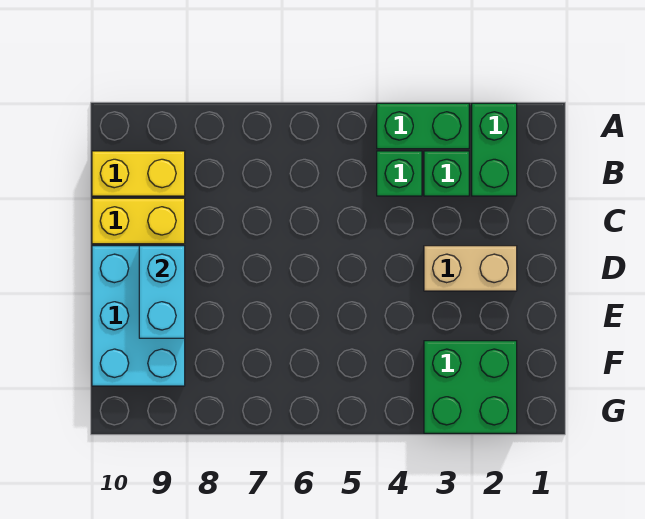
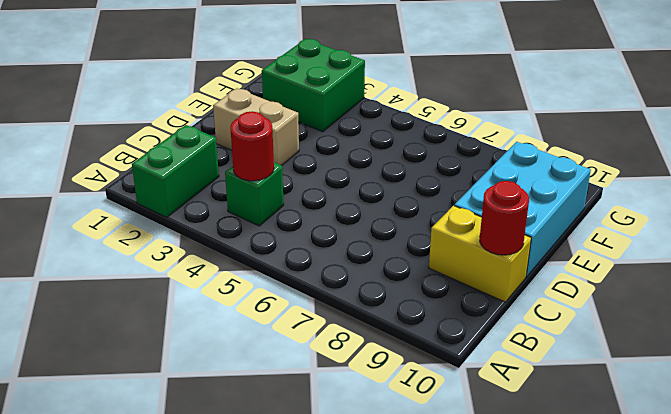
red round brick B4 level 2 -> none
red round brick C10 level 2 -> none
none -> green brick A3:A4 level 1
none -> green brick B3 level 1

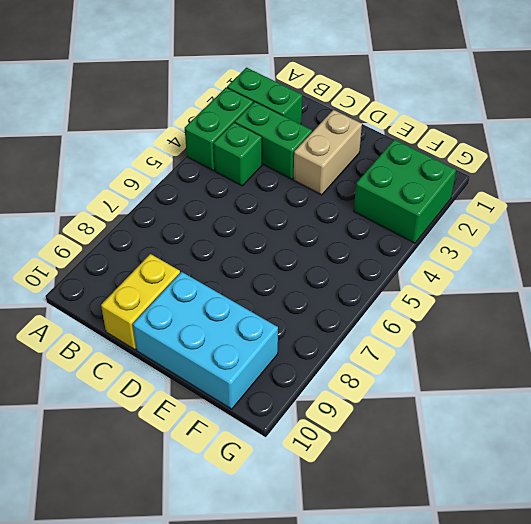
green brick B3:C3 level 1 -> green brick B3 level 1
none -> yellow brick B9:B10 level 1
none -> cyan brick D9:E9 level 2

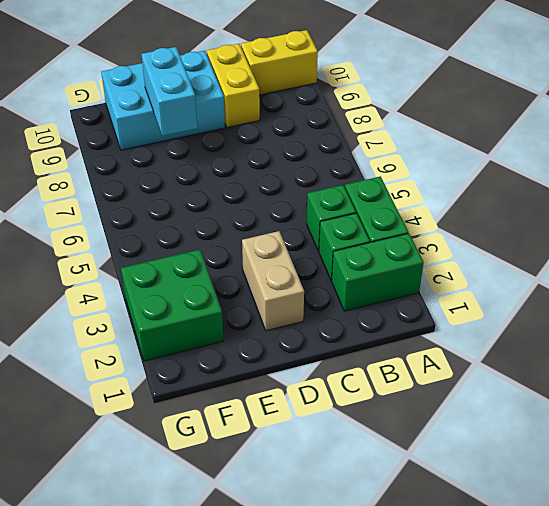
yellow brick A10:B10 level 1 -> yellow brick B9:B10 level 1
cyan brick E8:E9 level 2 -> cyan brick D9:E9 level 2

